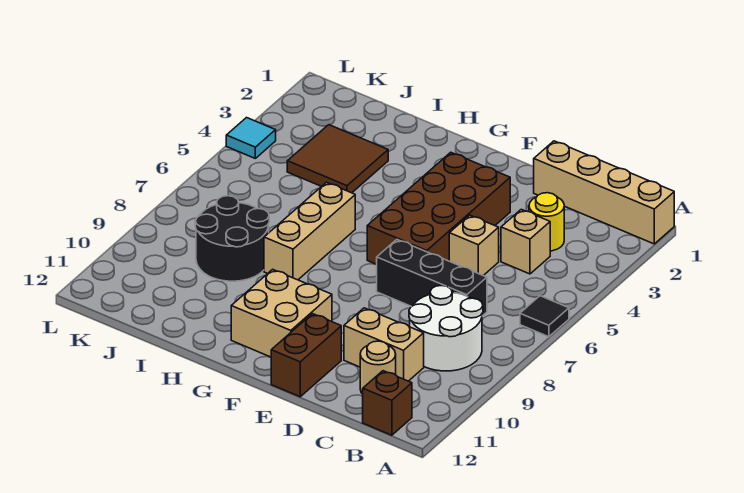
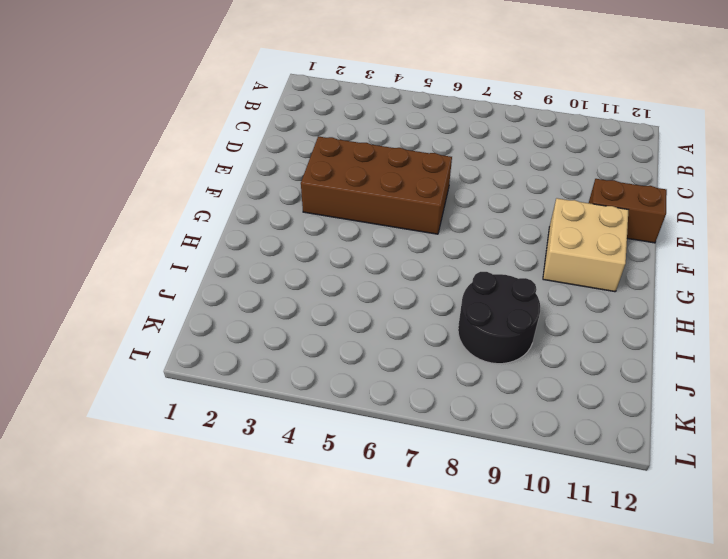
none -> tan brick A1:D1 level 1
none -> black tile A6 level 1
none -> white round brick B8:C9 level 1

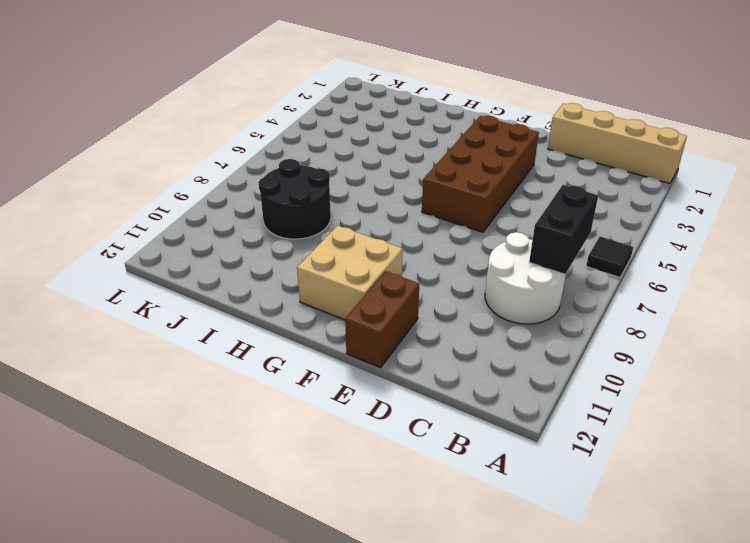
black brick B7:B8 level 2 -> none
none -> brown brick B12 level 1
none -> yellow round brick C3 level 1
none -> tan brick C4 level 1

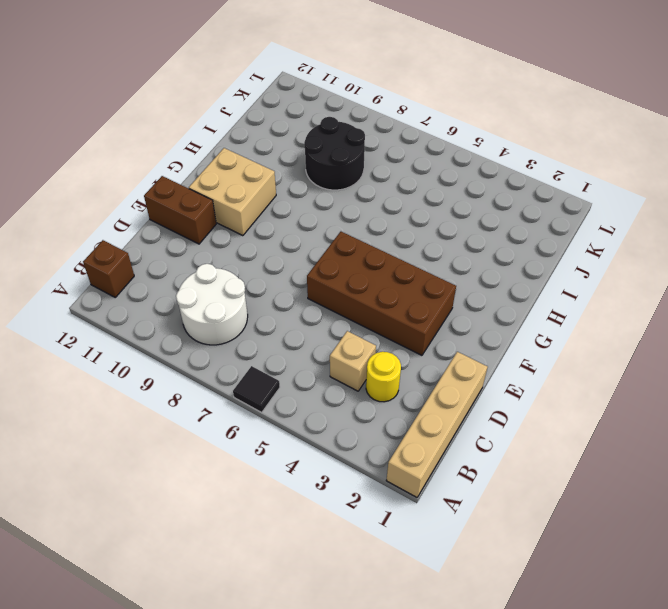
none -> black brick C7:E7 level 1
none -> tan brick C10:D10 level 1
none -> tan round brick C11 level 1

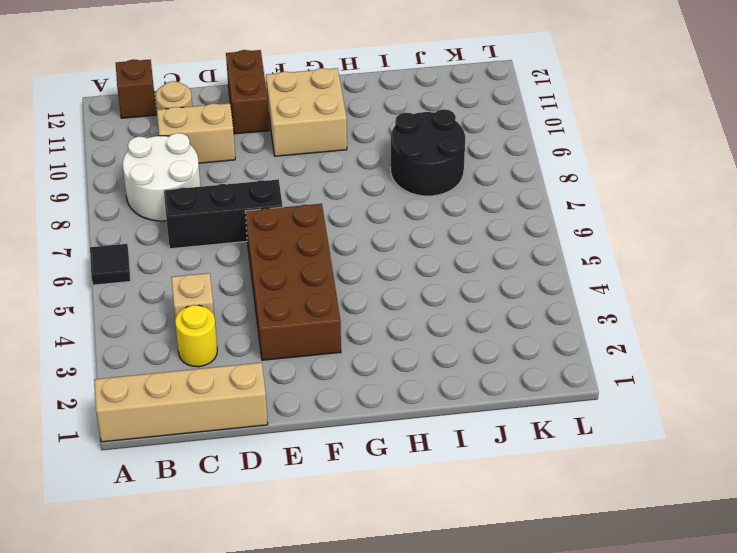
none -> tan brick D5 level 1
none -> tan brick H6:H8 level 1
none -> brown tile I3:J4 level 1

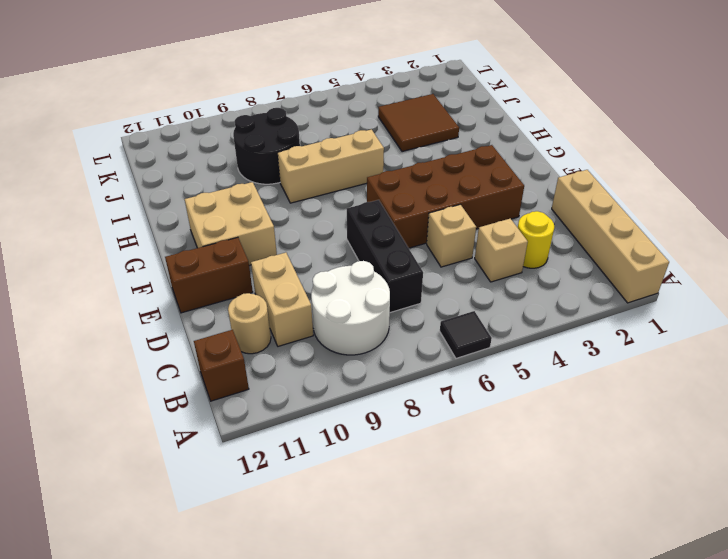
none -> cyan tile L4 level 1

